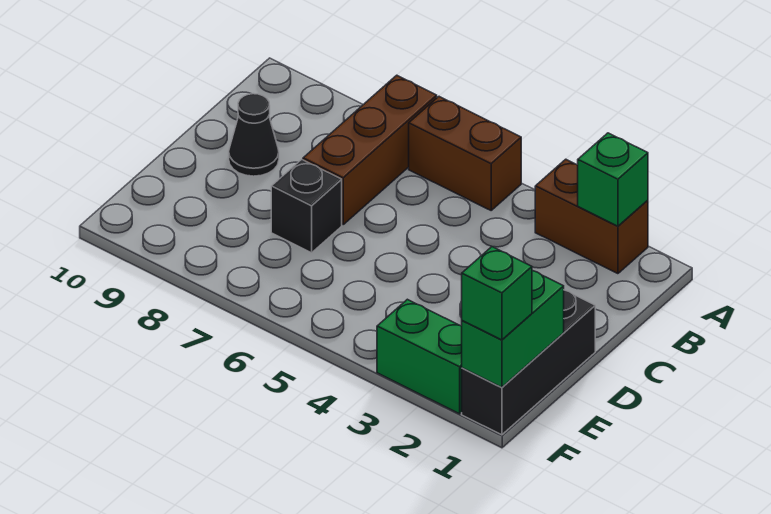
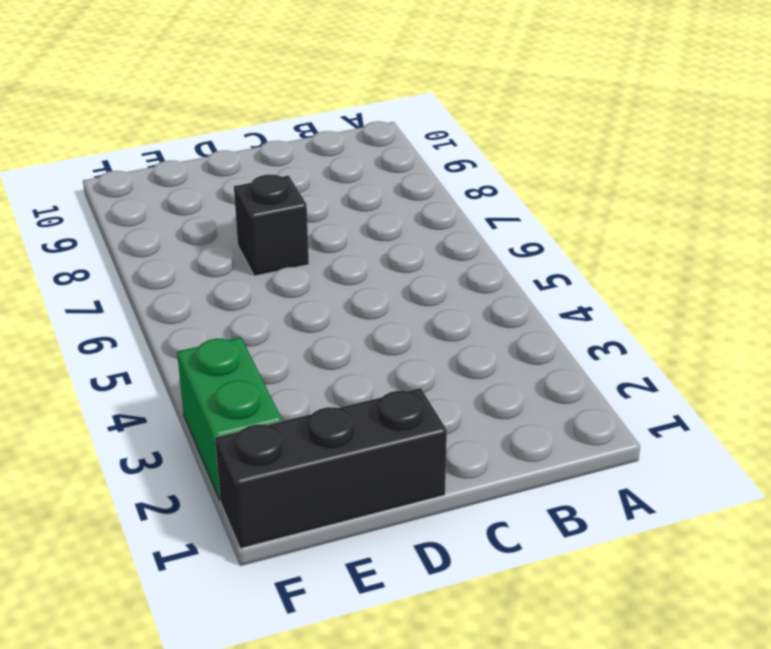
none -> brown brick A2:A3 level 1
none -> brown brick A5:A6 level 1

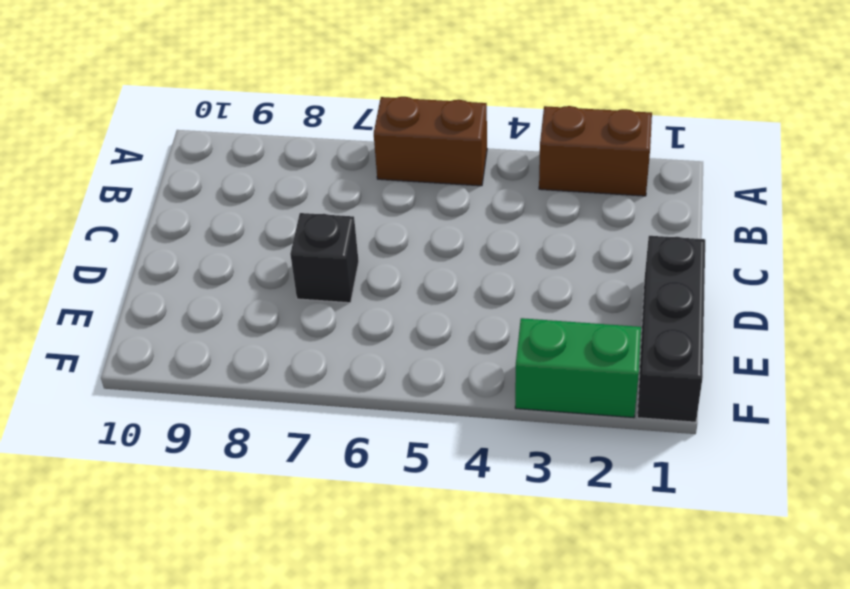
none -> brown brick A7:C7 level 1
none -> black cone C9 level 1

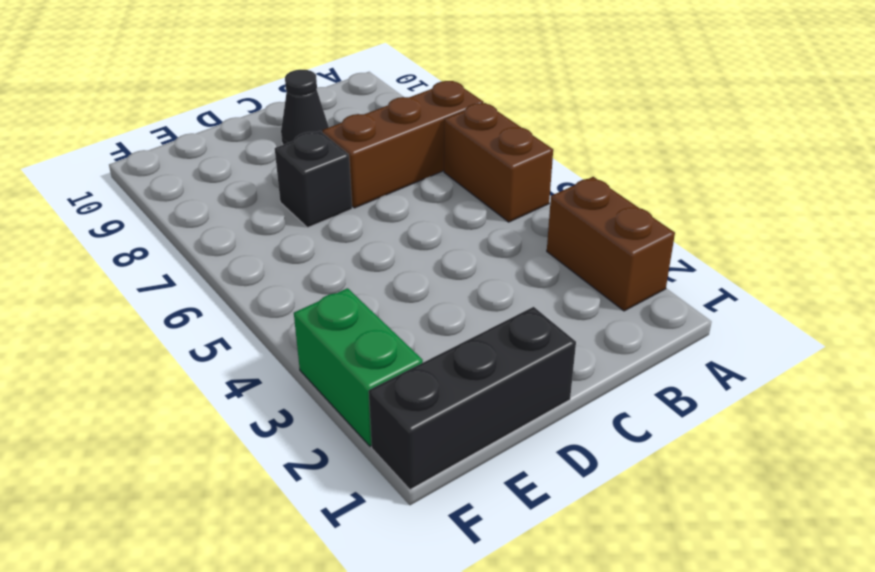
none -> green brick A2 level 2
none -> green brick E1:F1 level 2

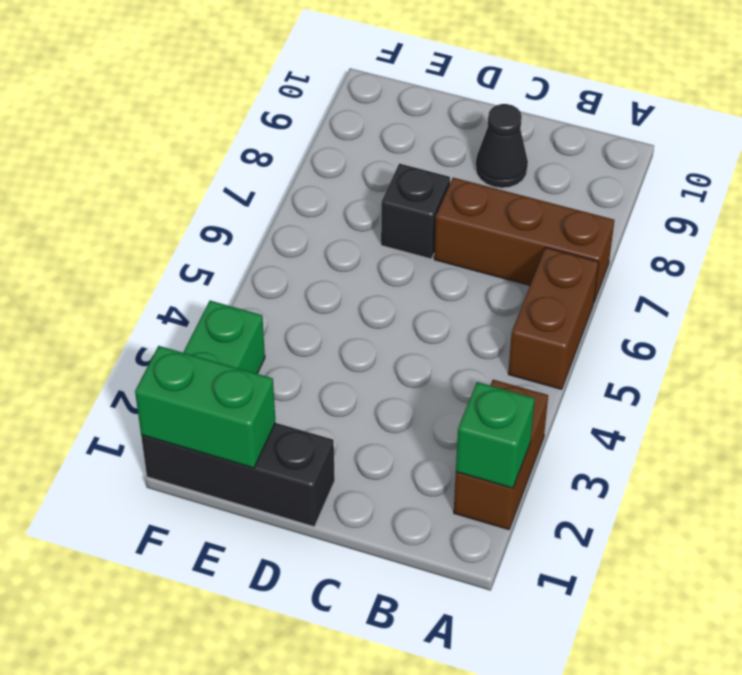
none -> green brick F1 level 3

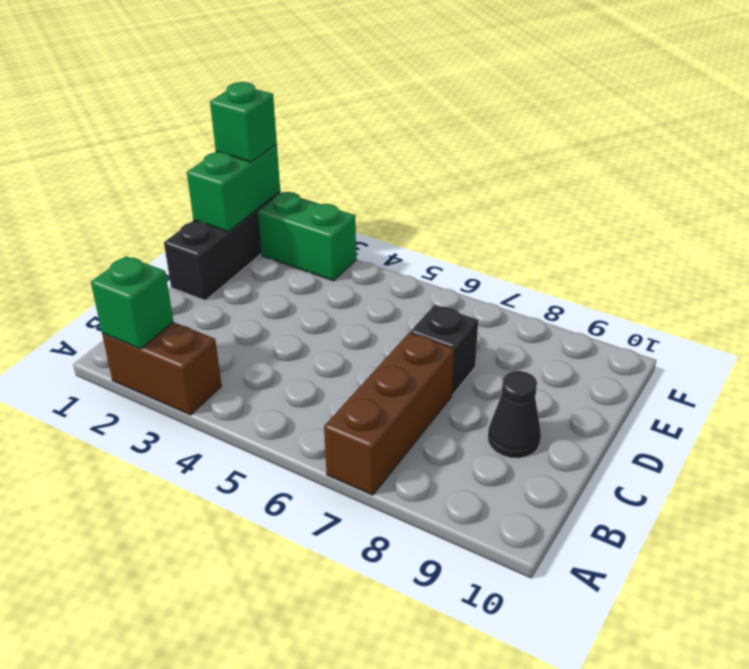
none -> brown brick A5:A6 level 1

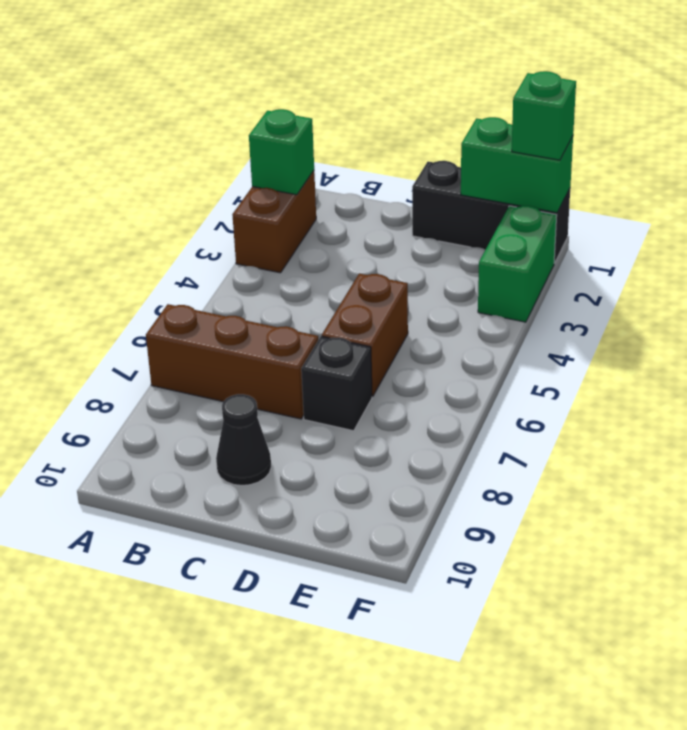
brown brick D5:D6 level 1 -> brown brick A5:A6 level 1

